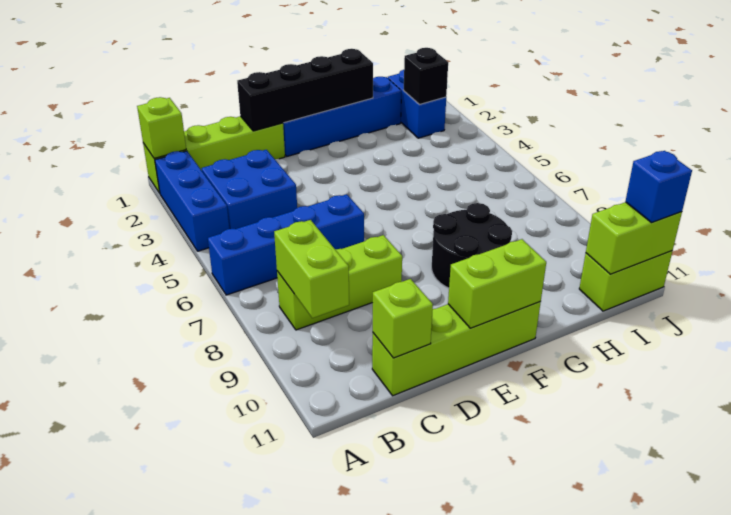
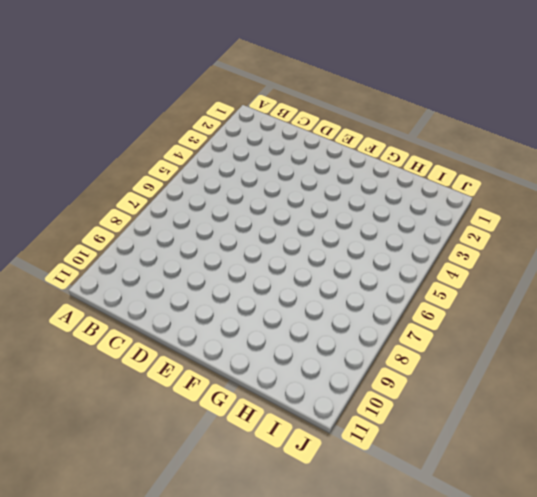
none -> lime brick A1:D1 level 1
none -> blue brick A2:A4 level 1
none -> blue brick A6:D6 level 1

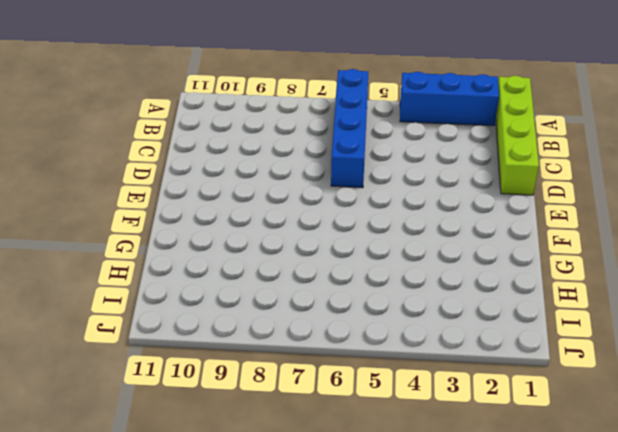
none -> blue brick B3:C4 level 1
none -> lime brick B8:D8 level 1
none -> lime brick C11:F11 level 1

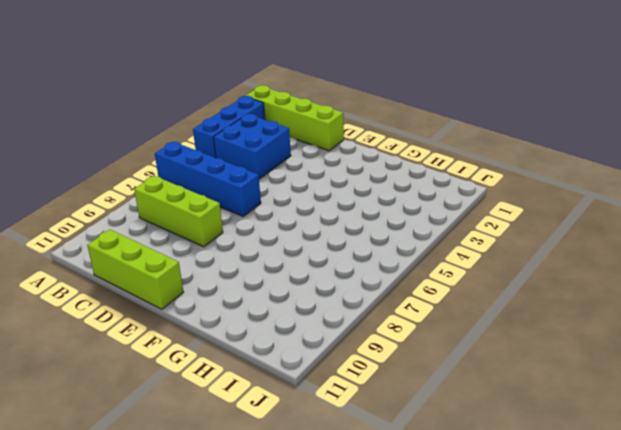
lime brick C11:E11 level 1 -> lime brick C11:F11 level 1
none -> blue brick E1:H1 level 1
none -> black round brick F8:G9 level 1
none -> blue brick I1:I2 level 1

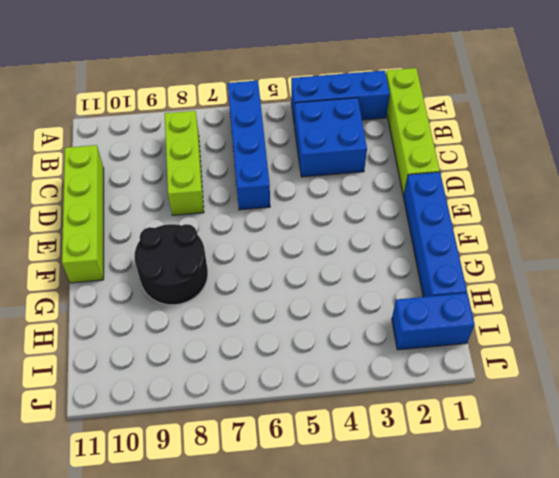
none -> lime brick I11:J11 level 1
none -> lime brick A1 level 2
none -> lime brick B8:B9 level 2

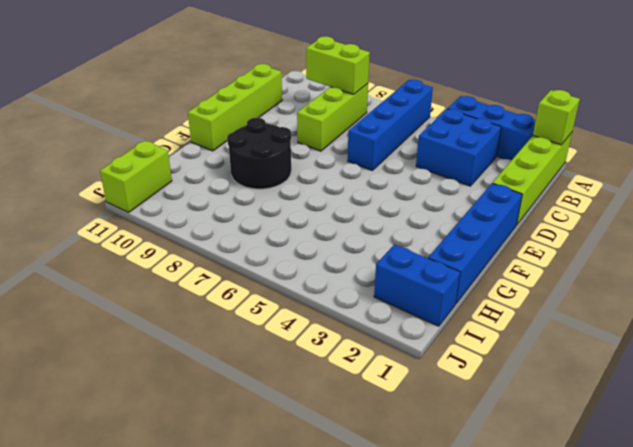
none -> lime brick C11 level 2
none -> black brick D1:G1 level 2
none -> lime brick E11:F11 level 2

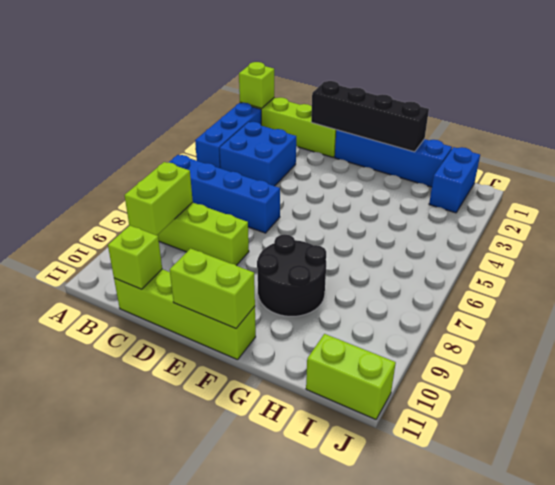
none -> black brick I2 level 2
none -> lime brick I11:J11 level 2
none -> blue brick J11 level 3

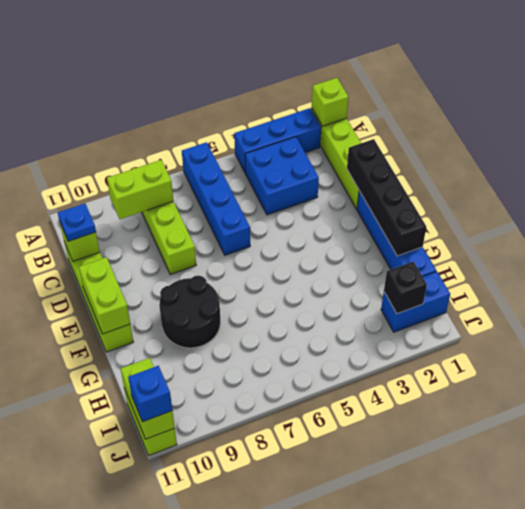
blue plate C11 level 3 -> none

